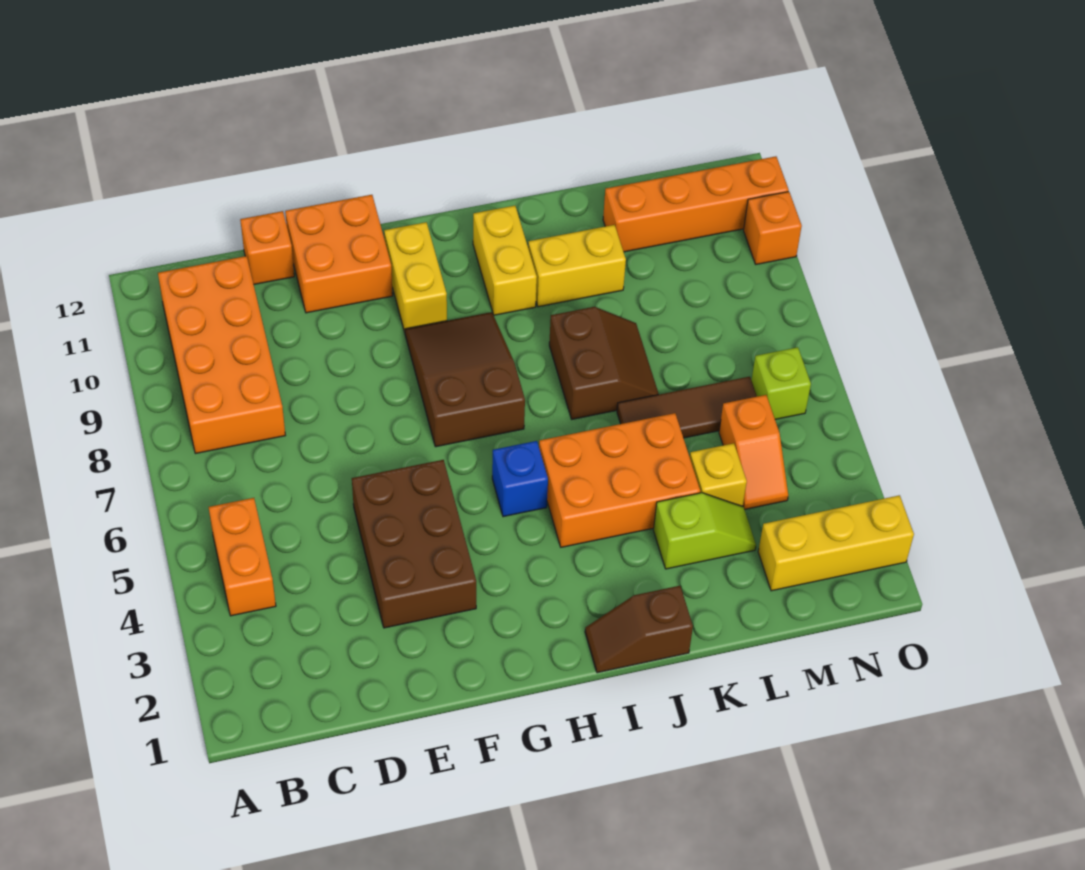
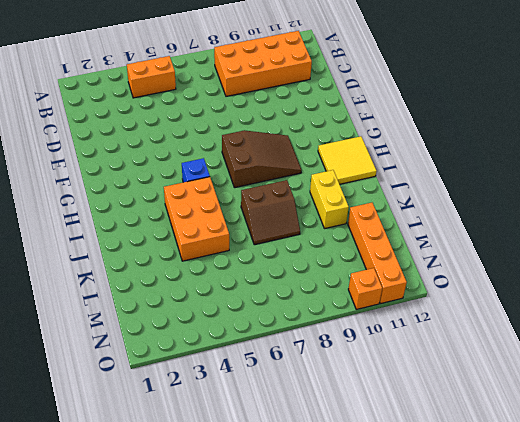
yellow tile H11:I12 level 1 -> yellow brick I10:I11 level 1
none -> orange brick D12 level 1
none -> brown brick E3:F5 level 1
none -> orange brick E11:F12 level 1

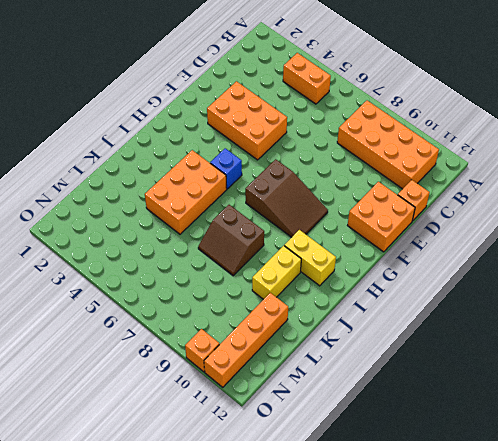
orange brick E3:F5 level 1 -> brown brick E3:F5 level 1
none -> yellow brick G10:G11 level 1
none -> brown slope I1:J1 level 1 top J
none -> lime slope K3:L3 level 1 top K

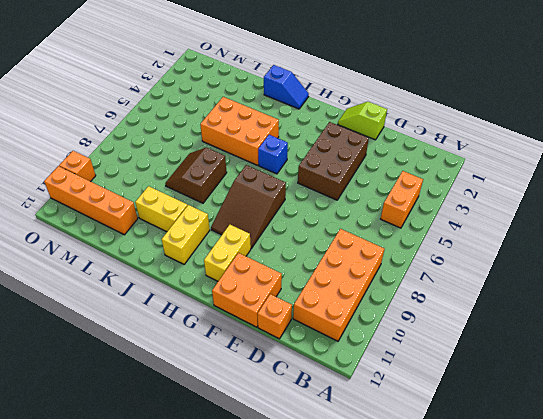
lime slope E1:F1 level 1 top E -> lime slope K3:L3 level 1 top K
blue slope I1:J1 level 1 top J -> brown slope I1:J1 level 1 top J
none -> brown tile K6:M6 level 1
none -> yellow brick L4 level 1
none -> yellow brick M2:O2 level 1

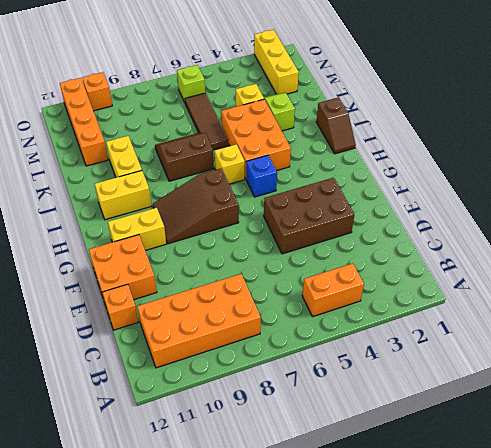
yellow brick I6 level 1 -> none
none -> orange slope M4:M5 level 1 top 5

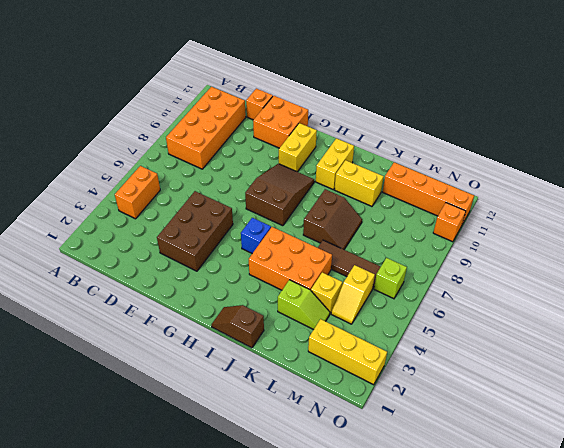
yellow slope M4:M5 level 1 top 5 -> orange slope M4:M5 level 1 top 5

